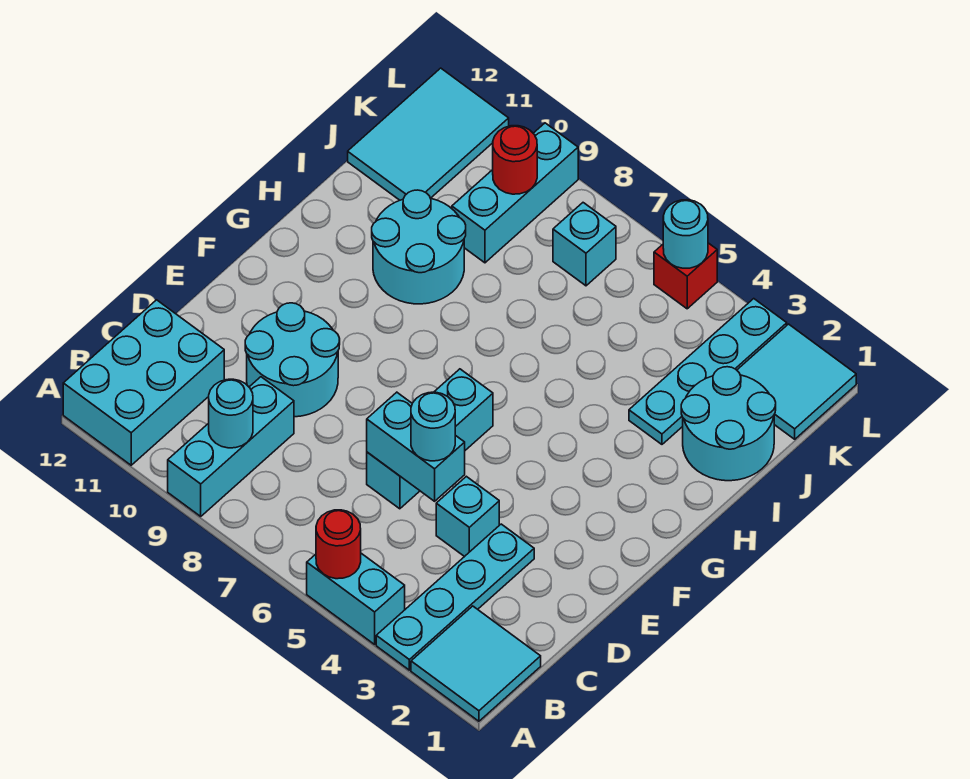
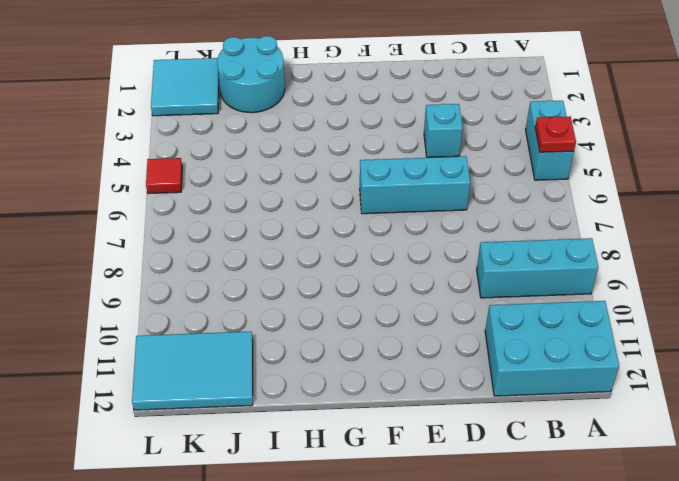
red plate A5 level 2 -> red round brick A5 level 2
red tile L5 level 1 -> red brick L5 level 1
none -> cyan tile A1:B2 level 1
none -> cyan plate A3:D3 level 1
none -> cyan round brick D9:E10 level 1

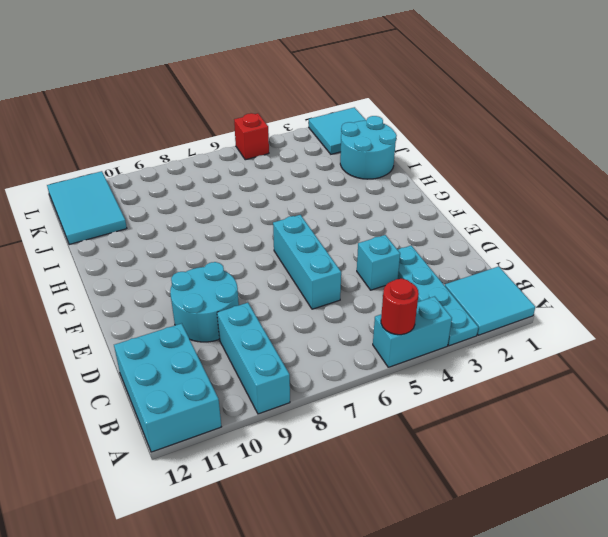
none -> cyan round brick H9:I10 level 1
none -> cyan plate I3:L3 level 1
none -> cyan brick J9:L9 level 1

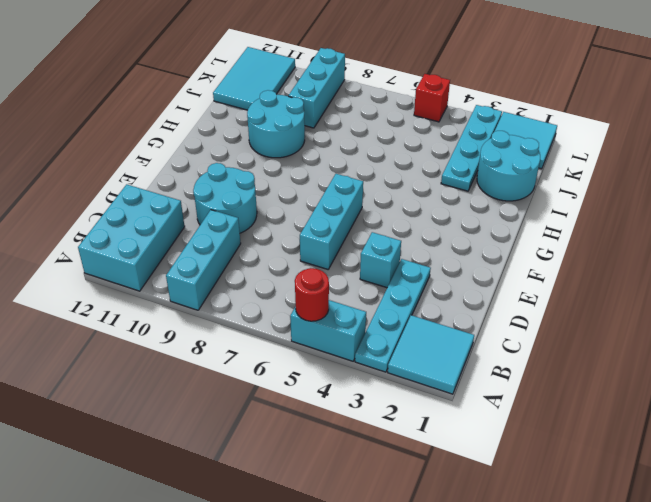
none -> cyan brick K7 level 1
none -> cyan round brick B9 level 2
none -> cyan brick D5:D6 level 2

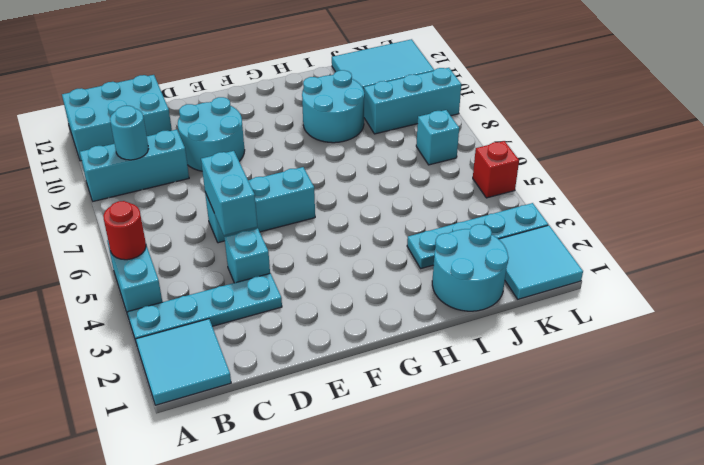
none -> red round brick K9 level 2
none -> cyan round brick L5 level 2
none -> cyan round brick D5 level 3

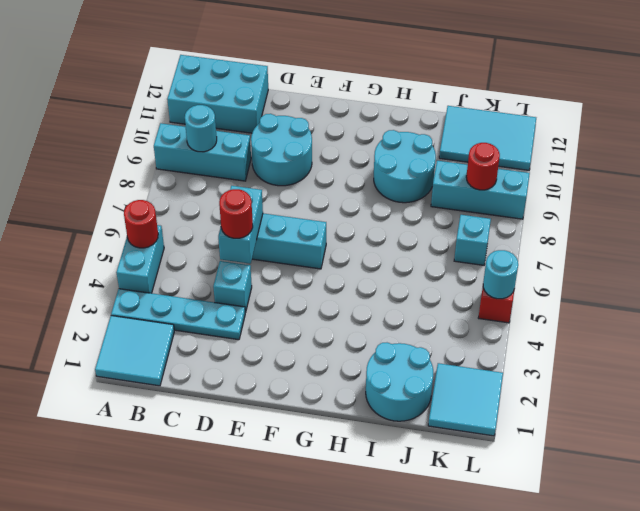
red round brick D5 level 3 -> cyan round brick D5 level 3
none -> cyan plate I3:L3 level 1

